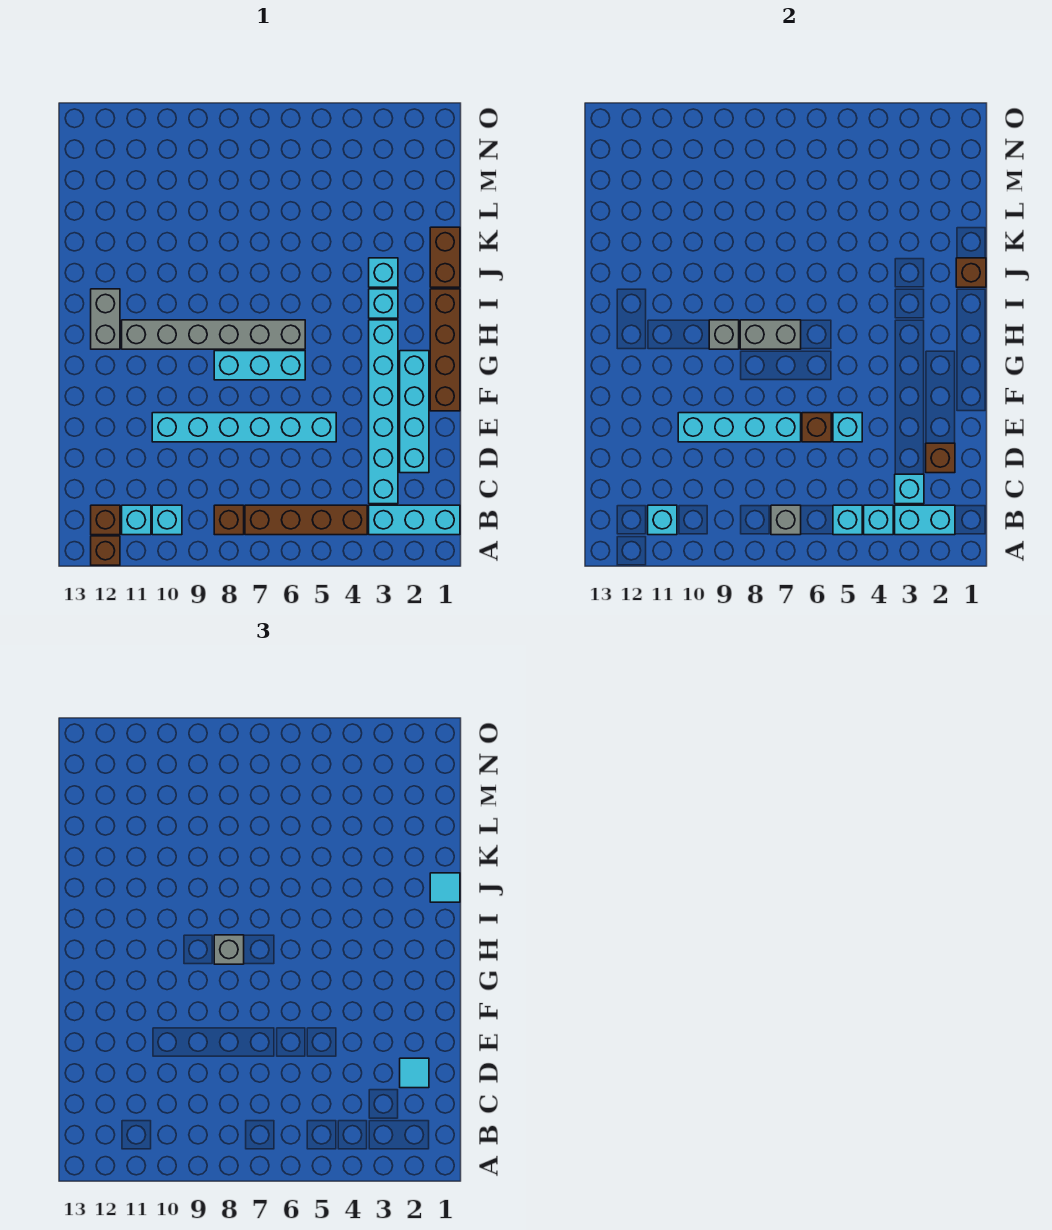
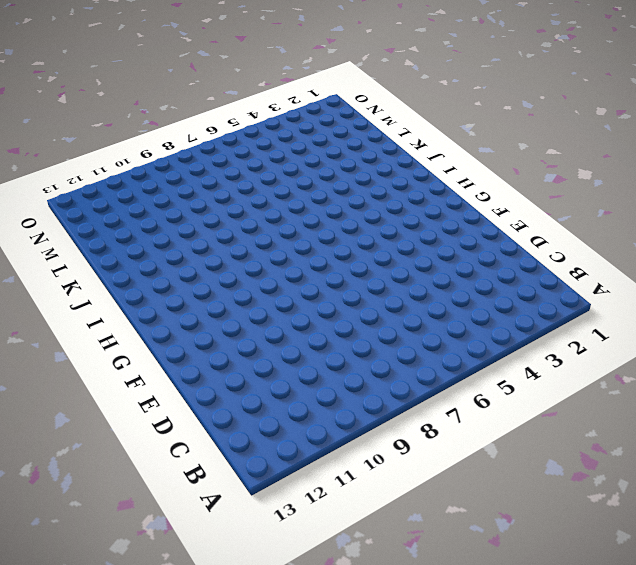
none -> brown brick A12 level 1
none -> cyan brick B1:B3 level 1
none -> brown brick B4:B7 level 1
none -> brown brick B8 level 1

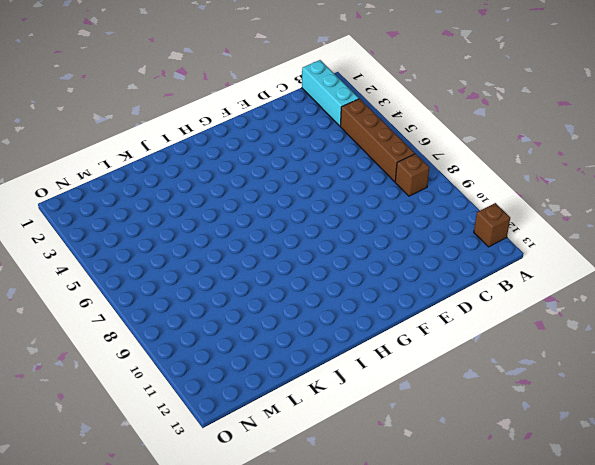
none -> cyan brick B10 level 1
none -> cyan brick B11 level 1
none -> brown brick B12 level 1
none -> cyan brick C3:H3 level 1

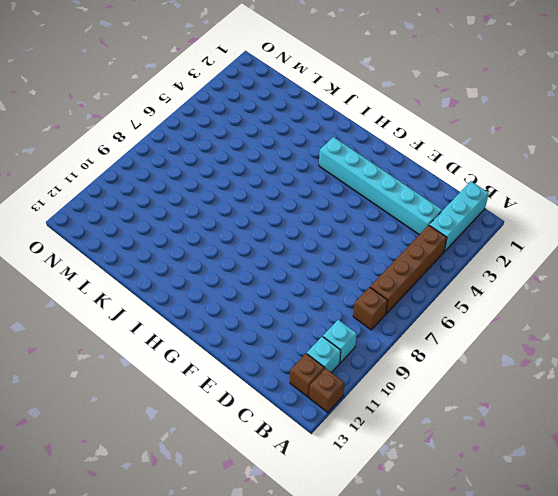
none -> cyan brick D2:G2 level 1
none -> cyan brick E5:E10 level 1
none -> brown brick F1:I1 level 1
none -> cyan brick G6:G8 level 1

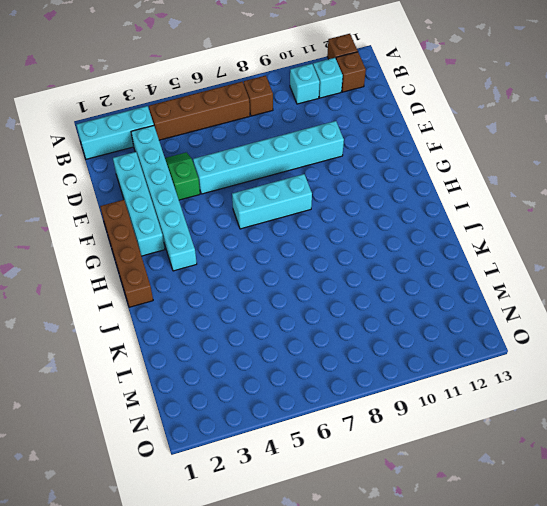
green slope D4:E4 level 1 top E -> none
none -> grey brick H6:H11 level 1
none -> grey brick H12:I12 level 1
none -> cyan brick I3 level 1
none -> brown brick J1:K1 level 1

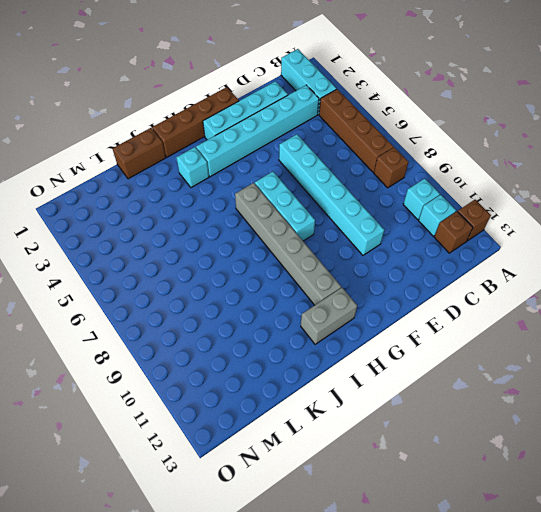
none -> cyan brick J3 level 1
none -> cyan brick B2:B3 level 2
none -> cyan brick B4 level 2
none -> cyan brick B5 level 2

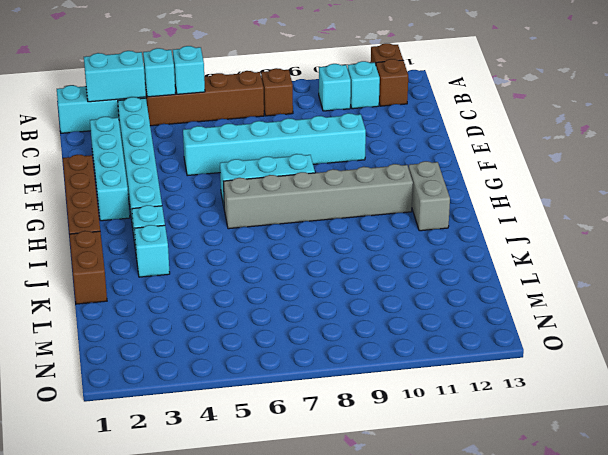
none -> grey brick B7 level 2
none -> cyan brick B11 level 2
none -> cyan brick C3 level 2
none -> brown brick D2 level 2

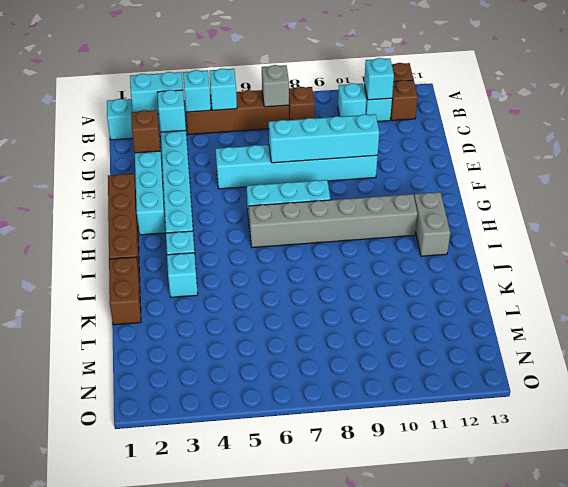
none -> cyan brick E5 level 2
none -> brown brick E6 level 2
none -> grey brick H7:H8 level 2
none -> grey brick H9 level 2

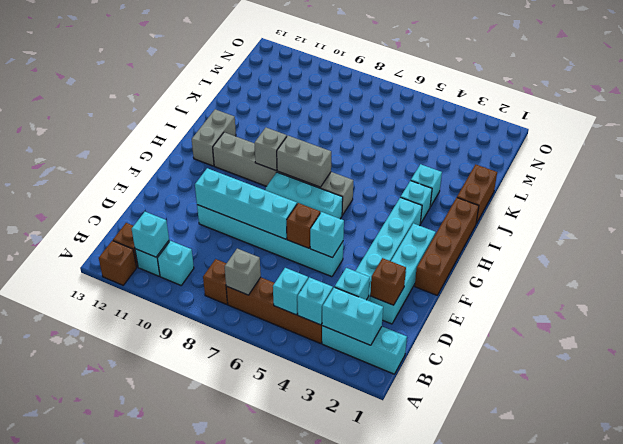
none -> brown brick J1 level 2
none -> cyan tile D2 level 3
none -> grey brick H8 level 3
none -> cyan tile J1 level 3

